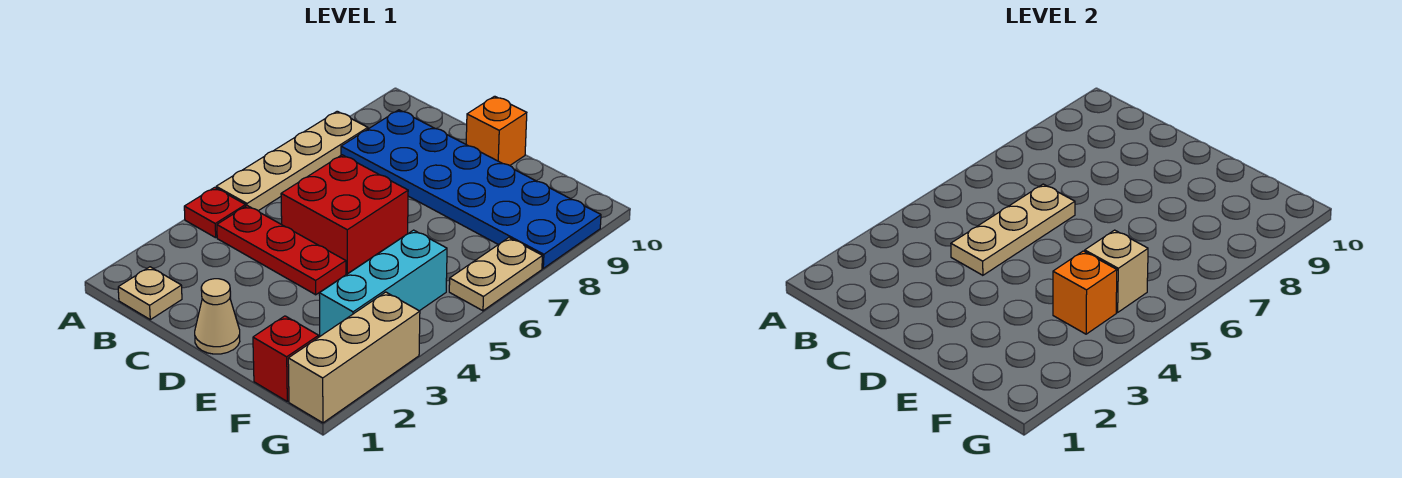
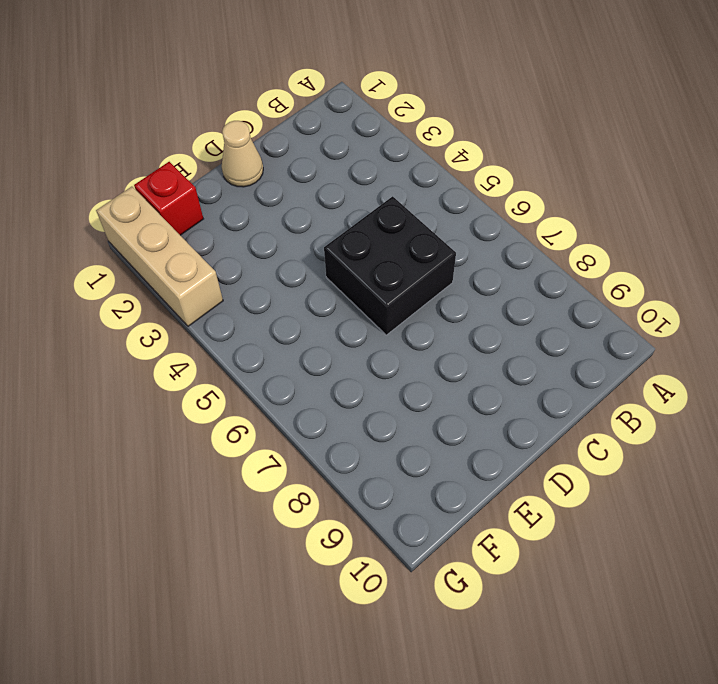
black brick C5:D6 level 1 -> red brick C5:D6 level 1
none -> red plate A4 level 1
none -> tan plate A5:A8 level 1
none -> tan plate B1 level 1

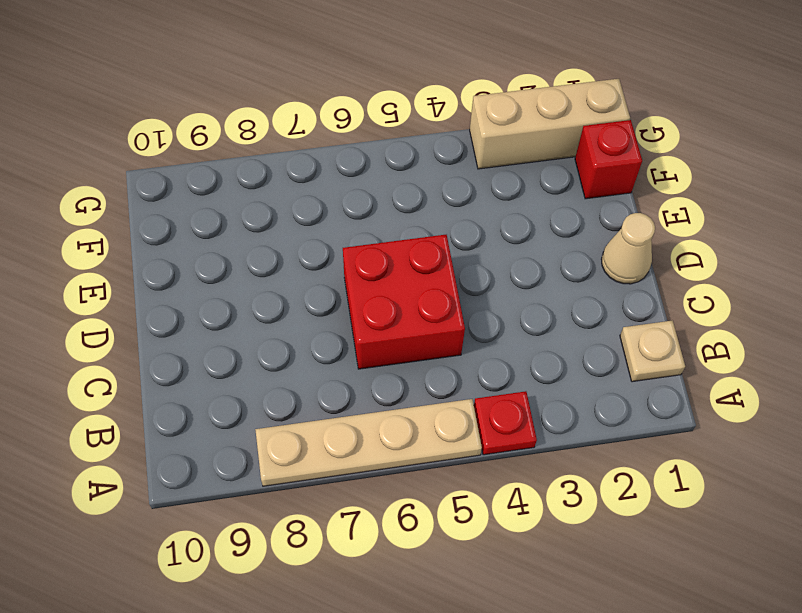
none -> red plate B4:D4 level 1
none -> blue plate B8:G9 level 1
none -> orange brick D10 level 1

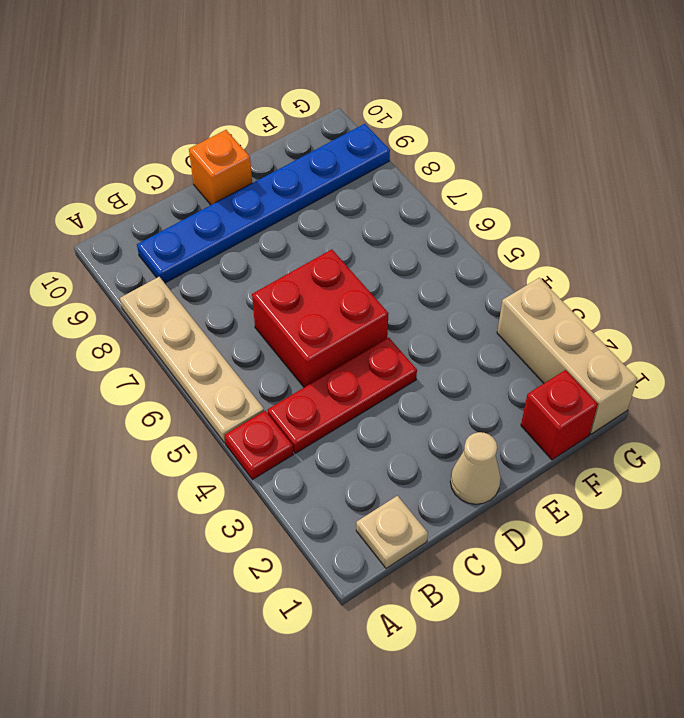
blue plate B9:G9 level 1 -> blue plate B8:G9 level 1
none -> cyan brick F3:F5 level 1
none -> tan plate G6:G7 level 1
none -> tan plate C4:C6 level 2

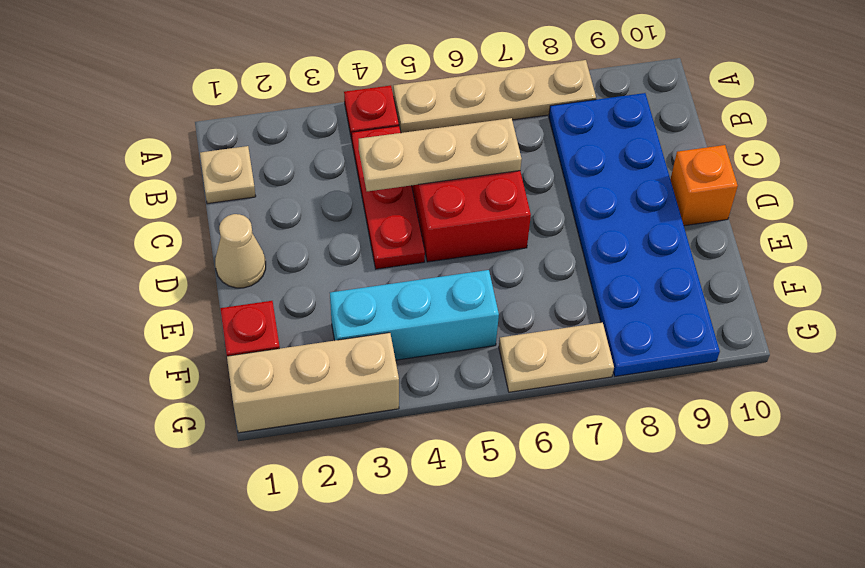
none -> orange brick F4 level 2
none -> tan brick F5 level 2

